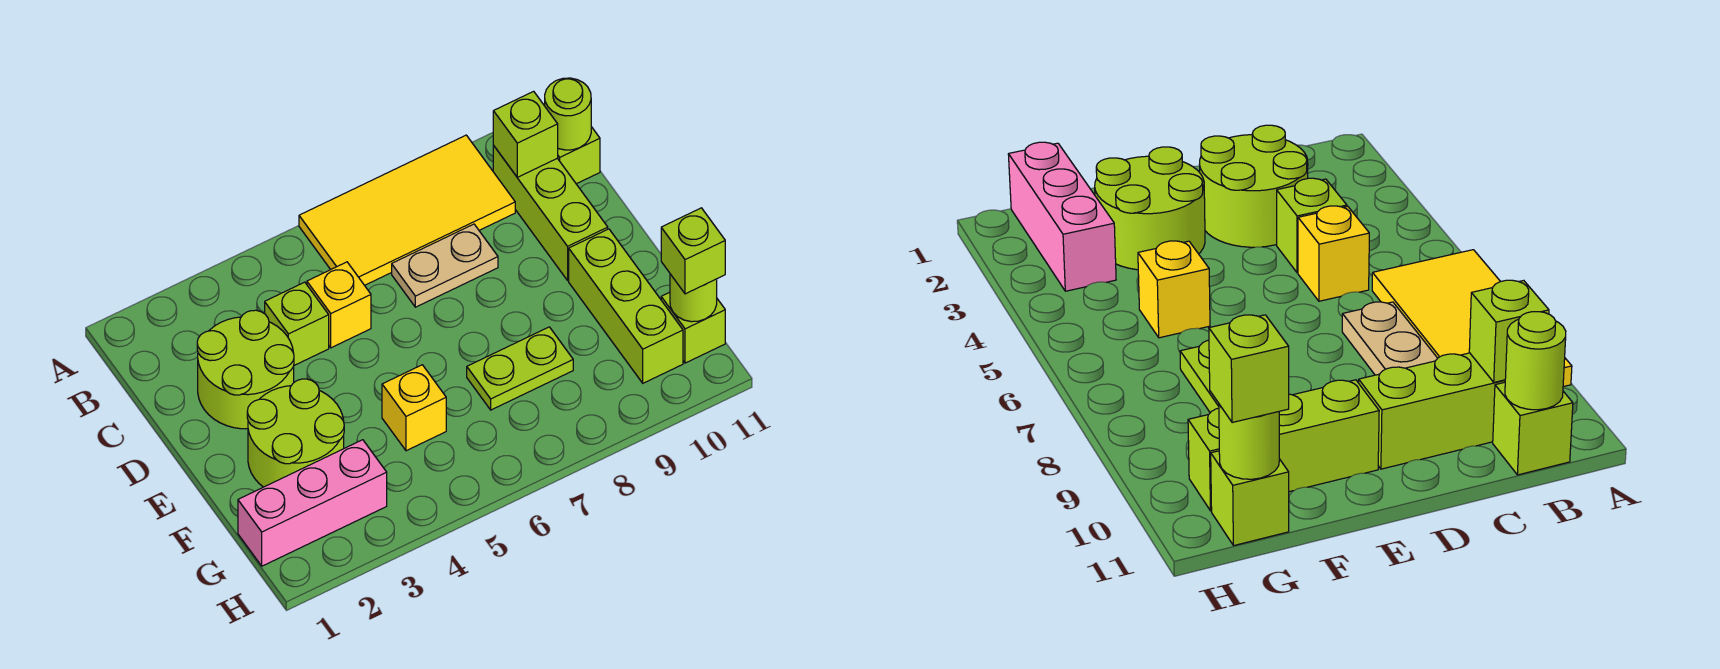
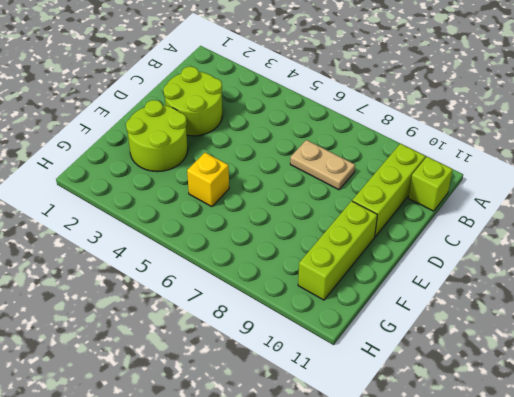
none -> yellow tile A6:B9 level 1
none -> lime brick C4 level 1
none -> yellow brick C5 level 1

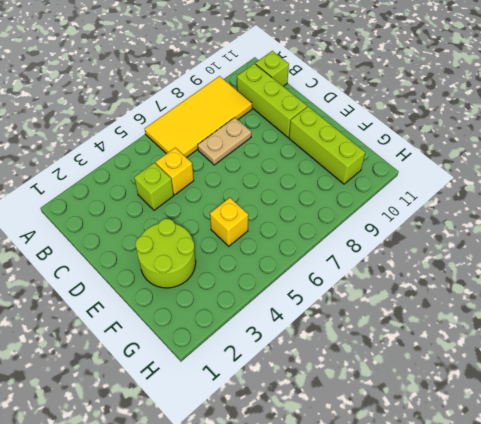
none -> lime round brick C2:D3 level 1
none -> lime plate F7:F8 level 1
none -> pink brick G1:G3 level 1

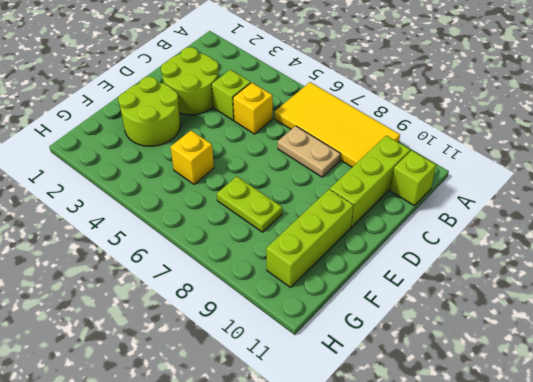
none -> pink brick G1:G3 level 1
none -> lime brick G11 level 1
none -> lime brick B10 level 2

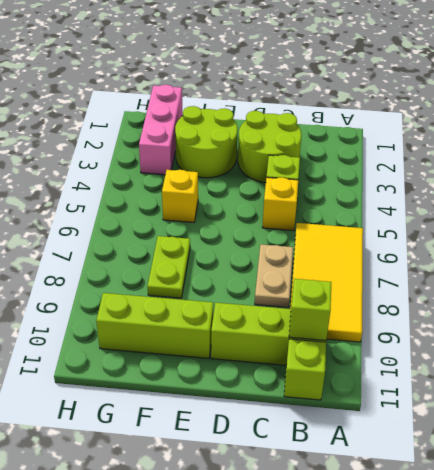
none -> lime brick G11 level 1
none -> lime round brick B11 level 2
none -> lime round brick G11 level 2

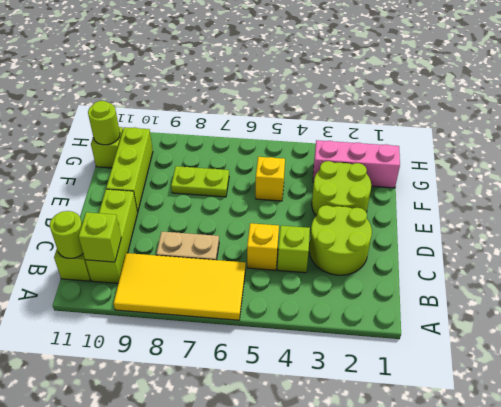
none -> lime brick G11 level 3

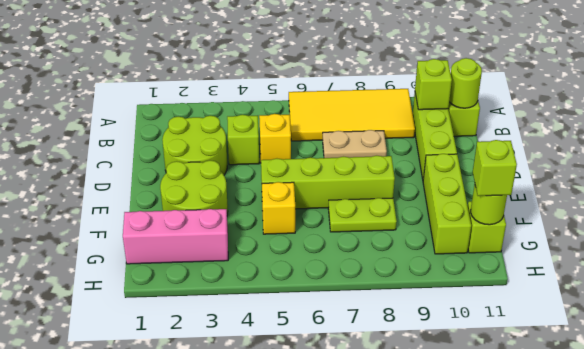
lime brick E5:E8 level 1 -> none

